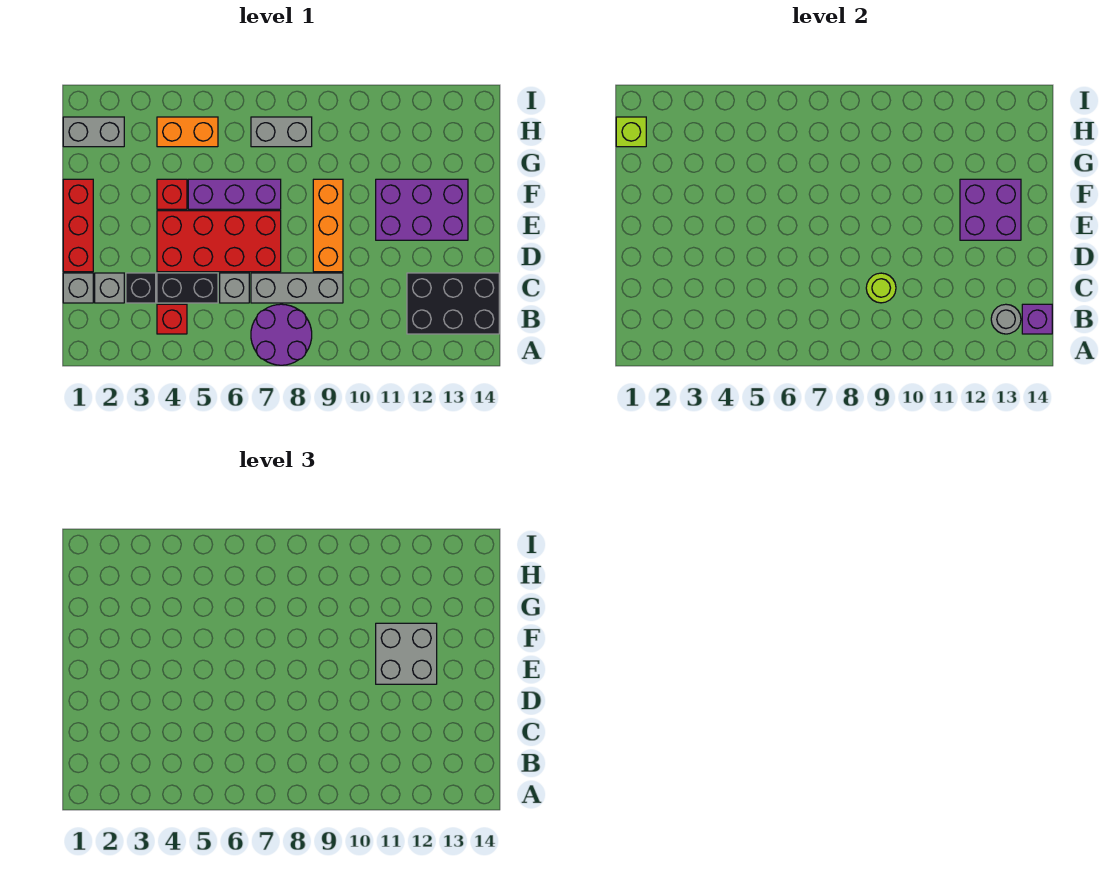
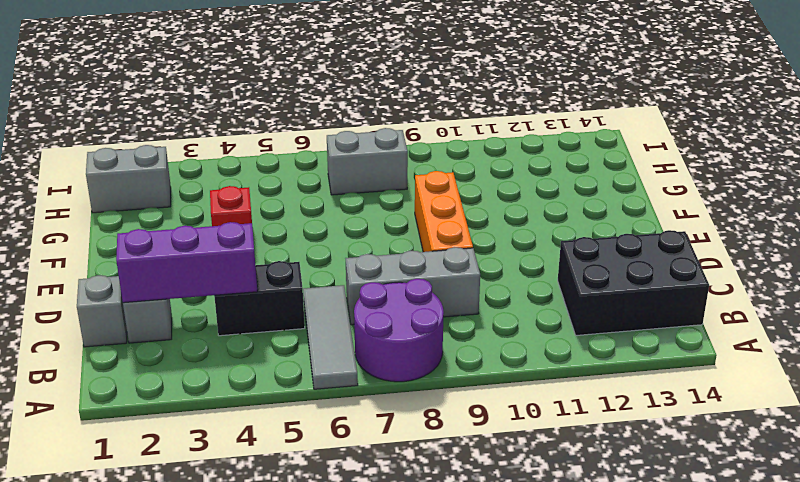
grey tile A6:C6 level 1 -> grey brick C6 level 1
purple brick C2:C4 level 2 -> purple brick F5:F7 level 1
none -> red brick B4 level 1
none -> black brick C3 level 1
none -> red brick D1:F1 level 1

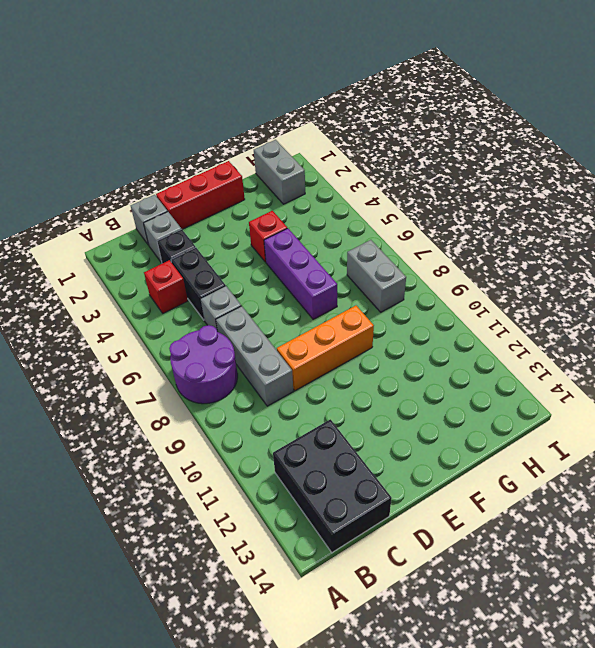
none -> red brick D4:E7 level 1
none -> purple brick E11:F13 level 1
none -> orange brick H4:H5 level 1

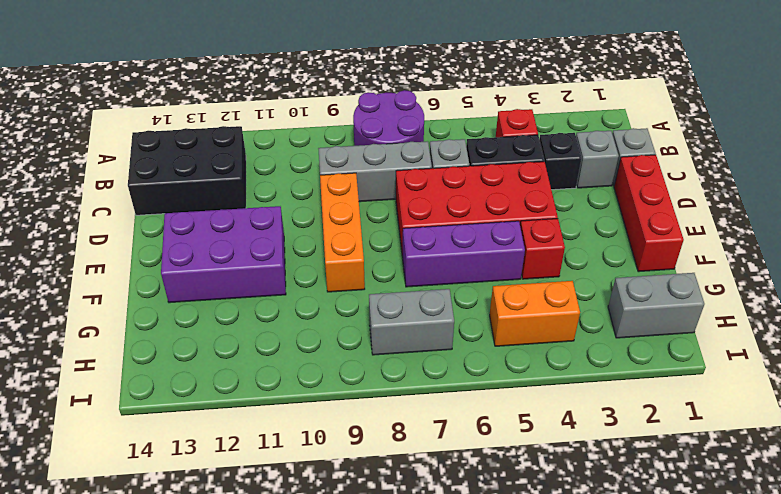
none -> grey round brick B13 level 2
none -> purple brick B14 level 2
none -> lime round brick C9 level 2

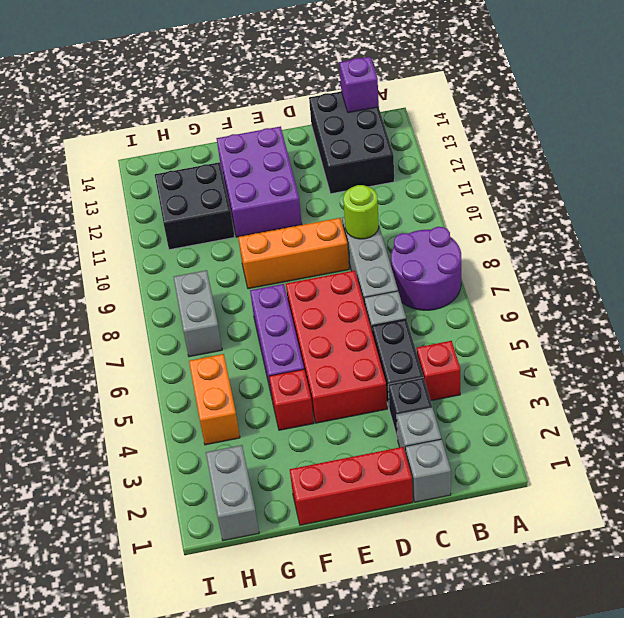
black brick G11:H12 level 1 -> none
none -> grey round brick B13 level 2
none -> purple brick E12:F13 level 2
none -> lime brick H1 level 2

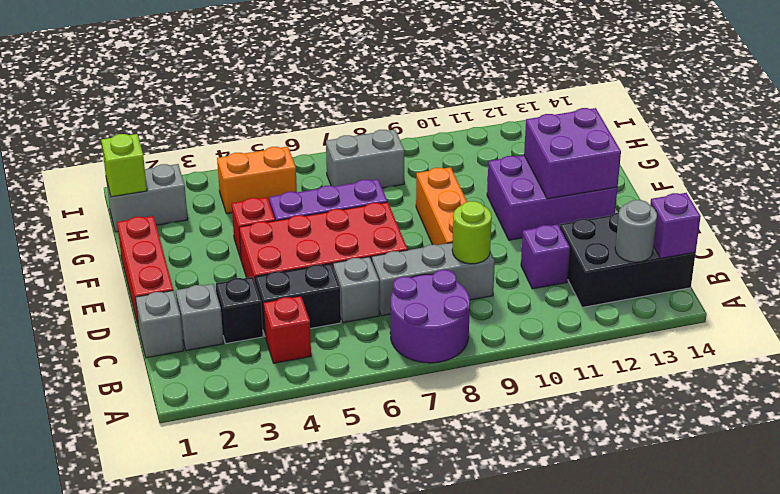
purple brick C11 level 1 -> none
none -> grey brick E11:F12 level 3

